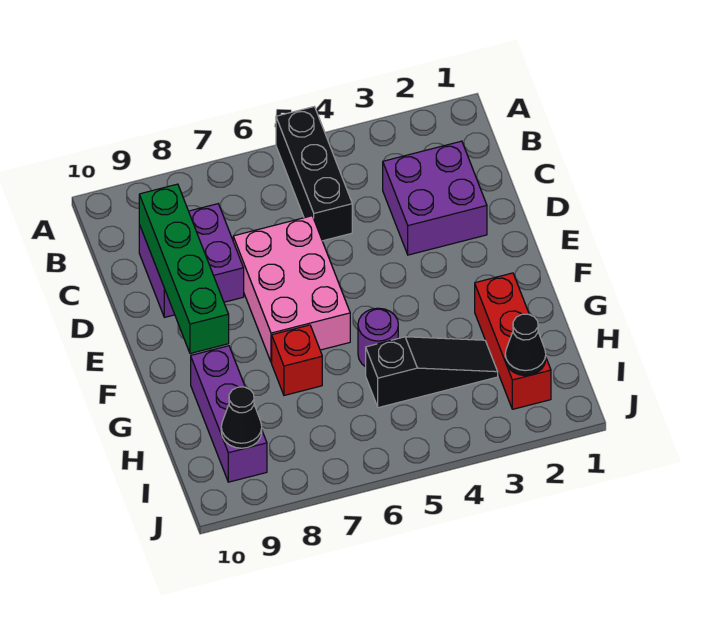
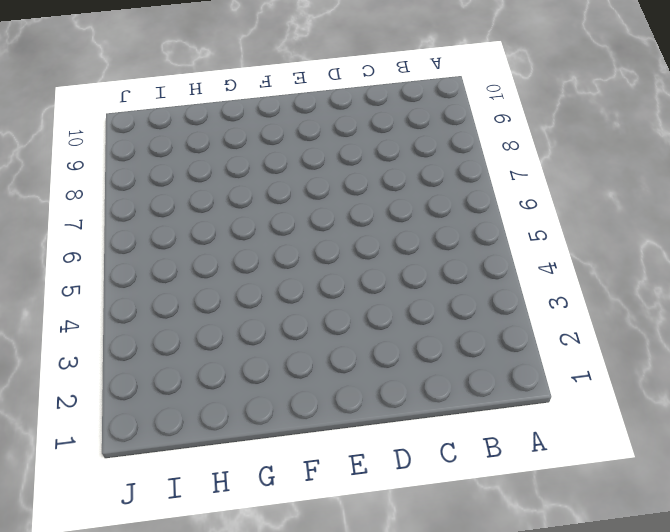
none -> black brick A5:C5 level 1
none -> purple brick C2:D3 level 1
none -> purple brick C8:D9 level 1

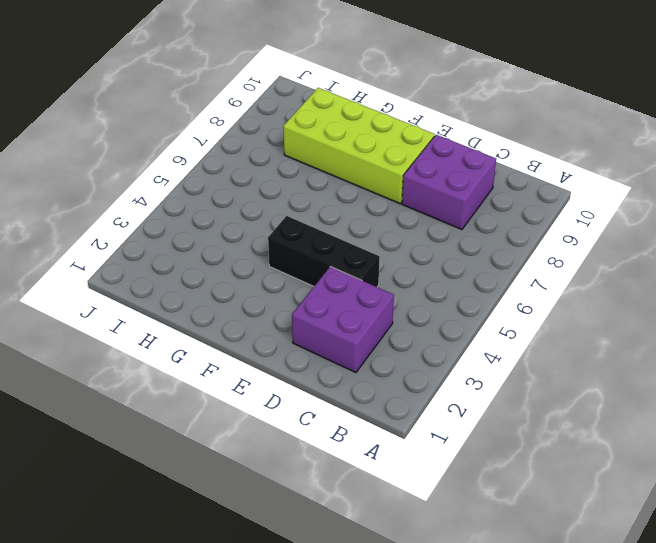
black brick D4:F4 level 1 -> black brick A5:C5 level 1
lime brick E8:H9 level 1 -> purple brick G9:I9 level 1
none -> pink brick D6:F7 level 1
none -> red brick G2:I2 level 1
none -> purple round brick G5 level 1

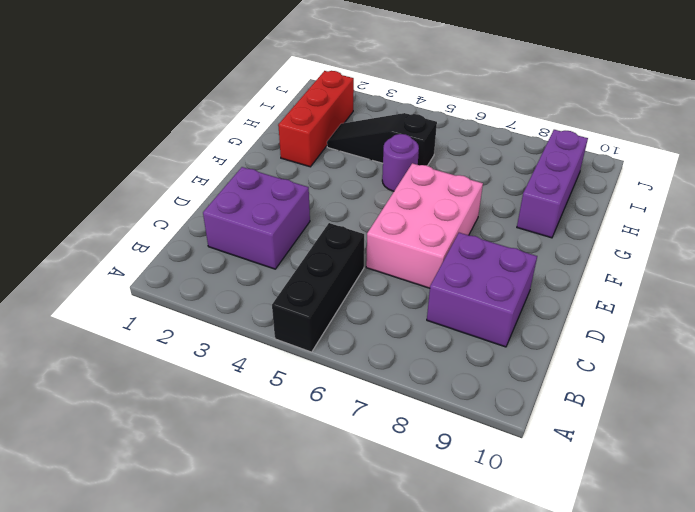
none -> red brick G7 level 1
none -> green brick C9:F9 level 2
none -> black cone I2 level 2

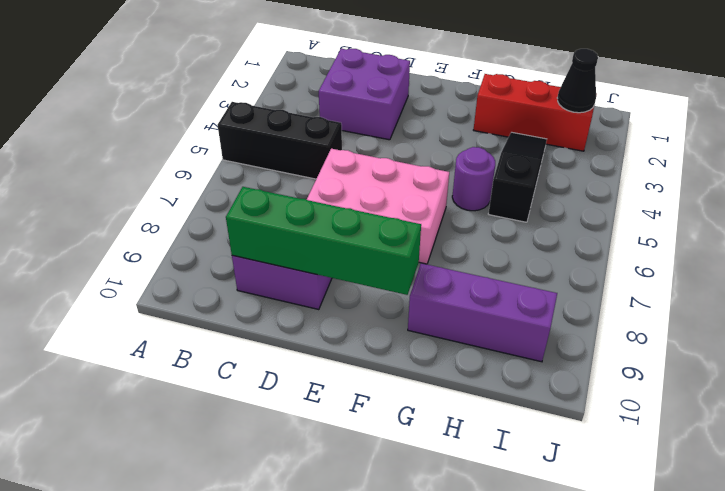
none -> red brick G7 level 1
none -> black cone I9 level 2

